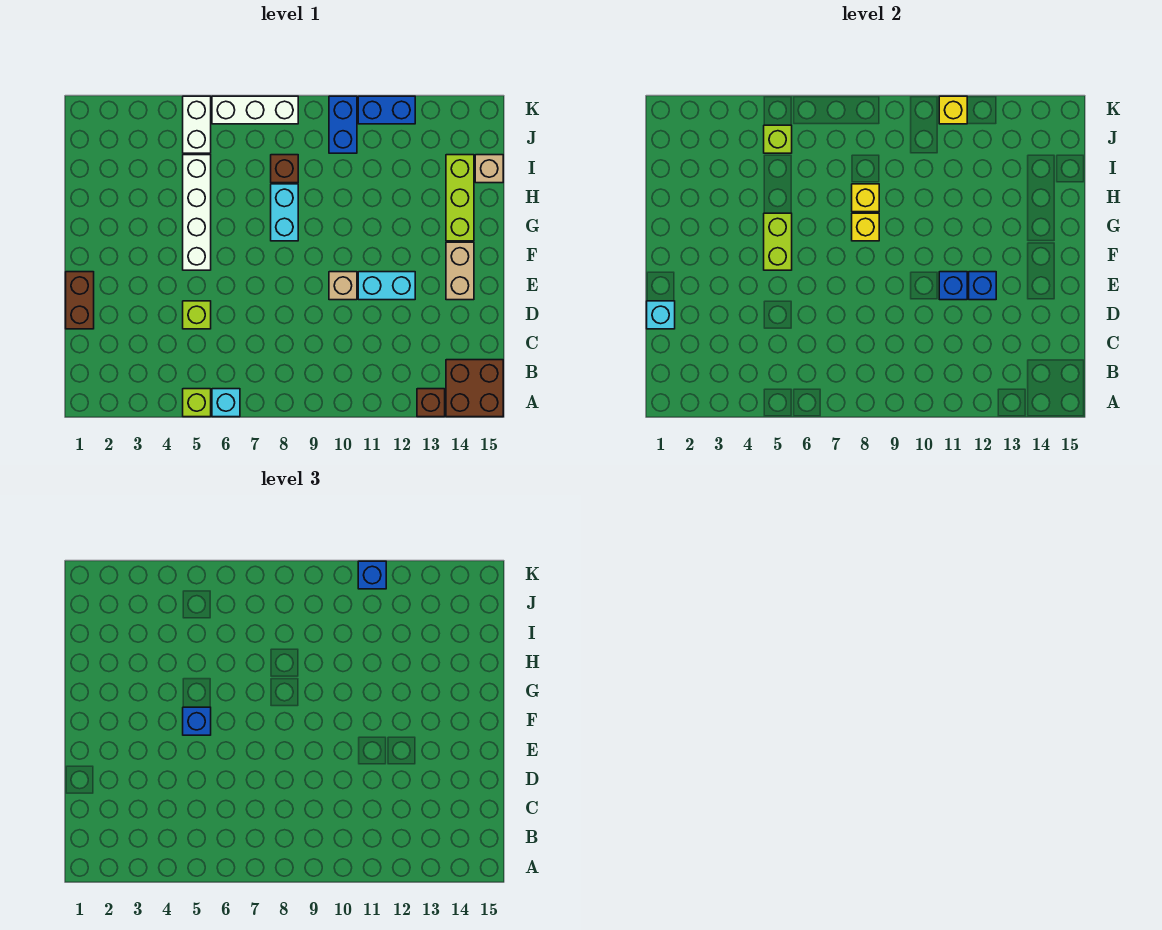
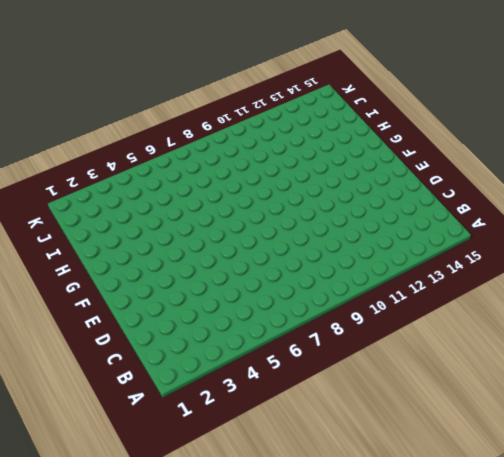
none -> lime brick A5 level 1
none -> cyan brick A6 level 1
none -> brown brick A13 level 1

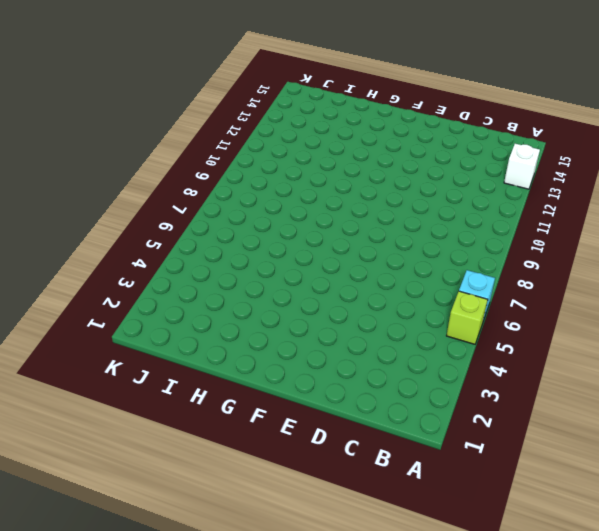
white brick A13 level 1 -> brown brick A13 level 1
none -> brown brick A14:B15 level 1
none -> brown brick D1:E1 level 1
none -> lime brick D5 level 1

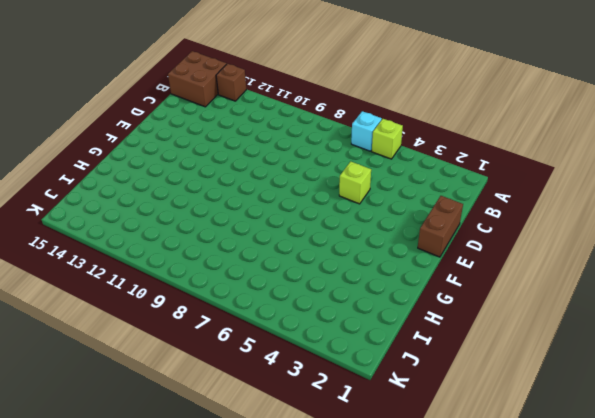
none -> tan brick E10 level 1
none -> cyan brick E11:E12 level 1
none -> tan brick E14:F14 level 1

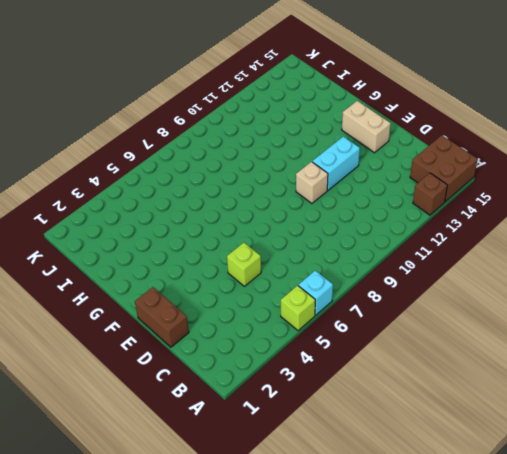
none -> white brick F5:I5 level 1
none -> cyan brick G8:H8 level 1
none -> lime brick G14:I14 level 1

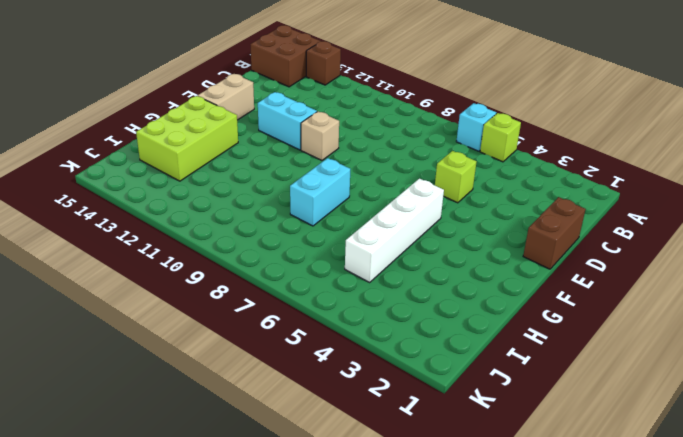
lime brick G13:I14 level 1 -> lime brick G14:I14 level 1
none -> brown brick I8 level 1
none -> tan brick I15 level 1
none -> white brick J5:K5 level 1

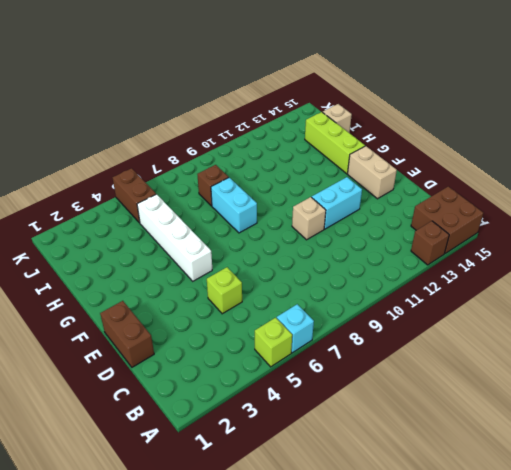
brown brick J5:K5 level 1 -> white brick J5:K5 level 1
none -> blue brick J10:K10 level 1
none -> white brick K6:K8 level 1
none -> blue brick K11:K12 level 1

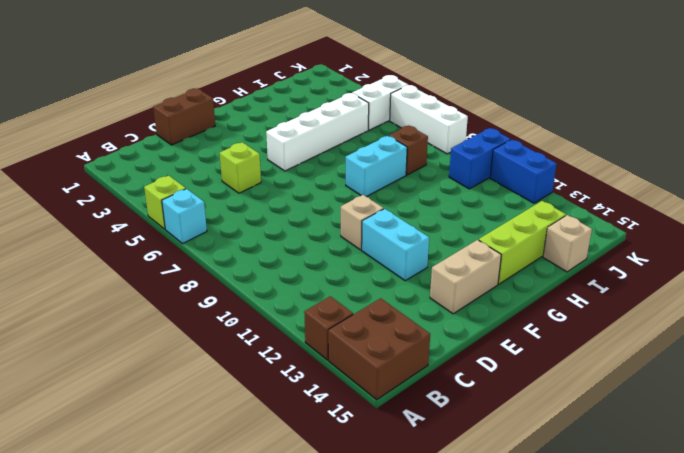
none -> cyan brick D1 level 2
none -> blue brick E11 level 2
none -> blue brick E12 level 2

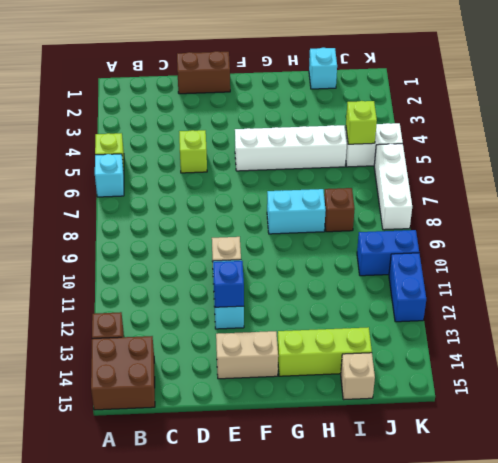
cyan brick I1 level 1 -> cyan brick D1 level 2
none -> blue brick E11 level 2
none -> lime brick F5:G5 level 2
none -> yellow brick G8 level 2

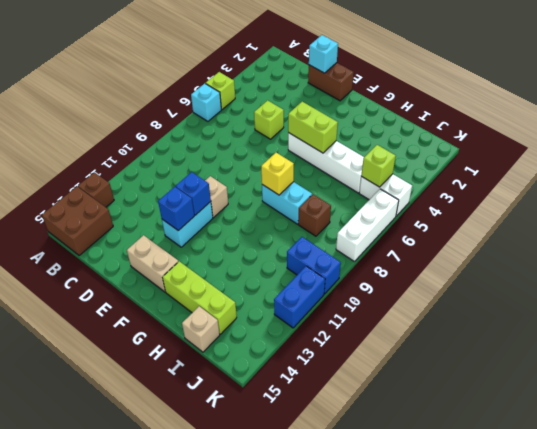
none -> yellow brick H8 level 2
none -> yellow brick K11 level 2
none -> blue brick F5 level 3

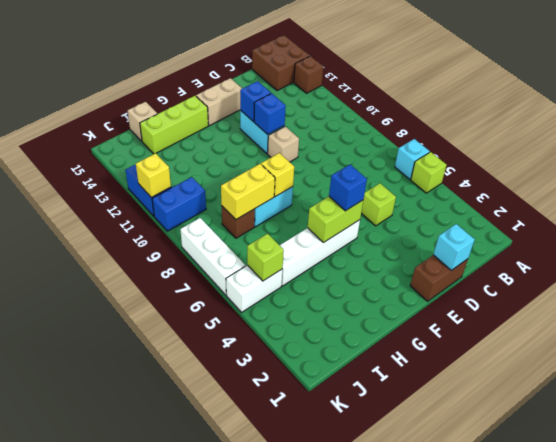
yellow brick H8:I8 level 2 -> yellow brick H8 level 2
none -> blue brick K11 level 3

